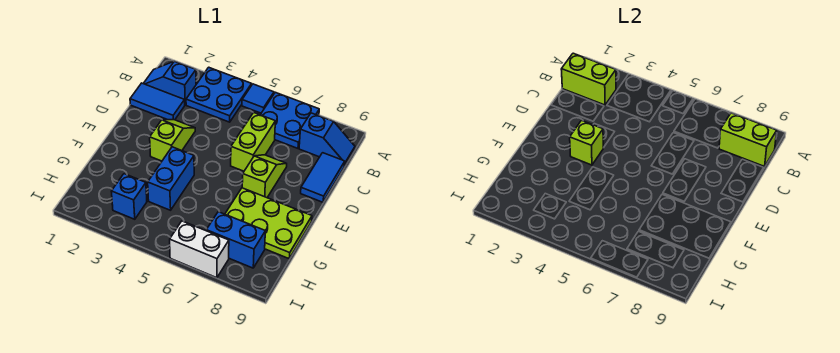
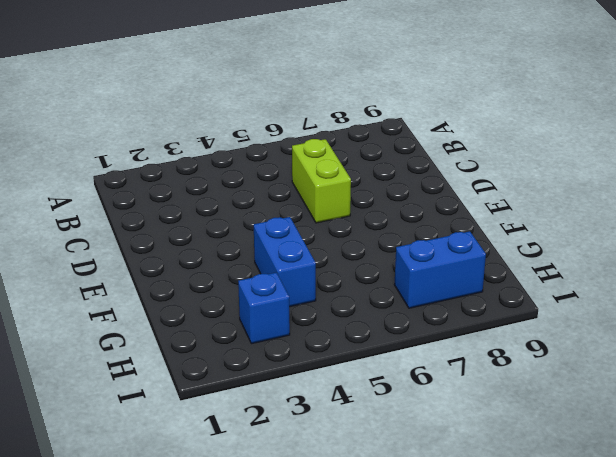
none -> blue plate A3:B4 level 1
none -> blue tile A5 level 1
none -> blue plate A6:B7 level 1

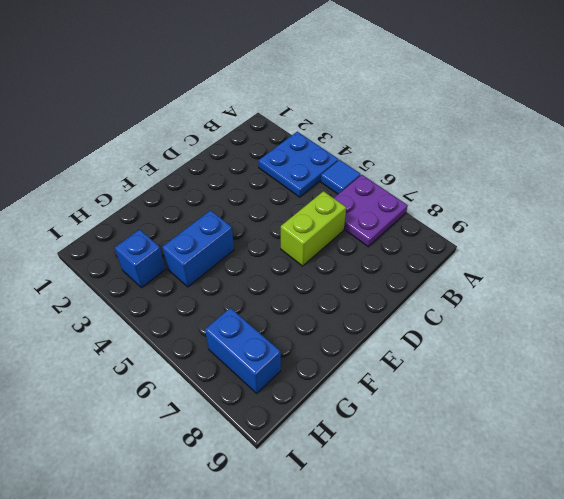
purple plate A6:B7 level 1 -> blue plate A6:B7 level 1
none -> blue slope B1:B2 level 1 top 2
none -> blue slope B8:B9 level 1 top 8
none -> blue tile C1:C2 level 1

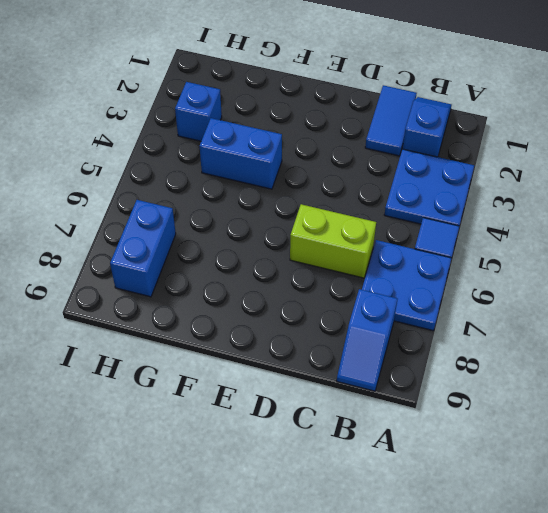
none -> blue tile C9:D9 level 1
none -> lime slope D3:E3 level 1 top E
none -> lime slope D7:E7 level 1 top E

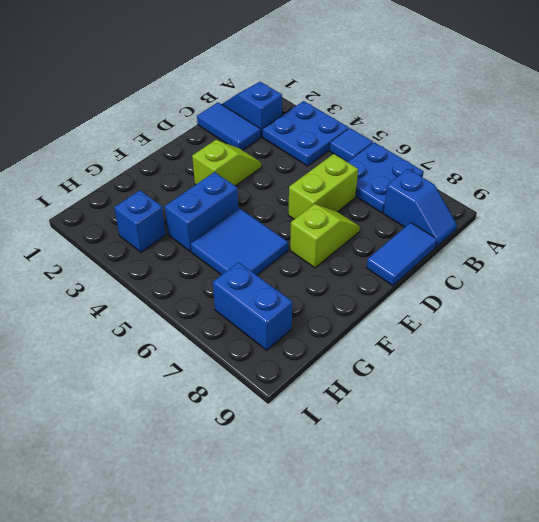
blue tile F5:G6 level 1 -> none
none -> lime plate F7:G9 level 1
none -> white brick I6:I7 level 1
none -> lime brick B1:B2 level 2

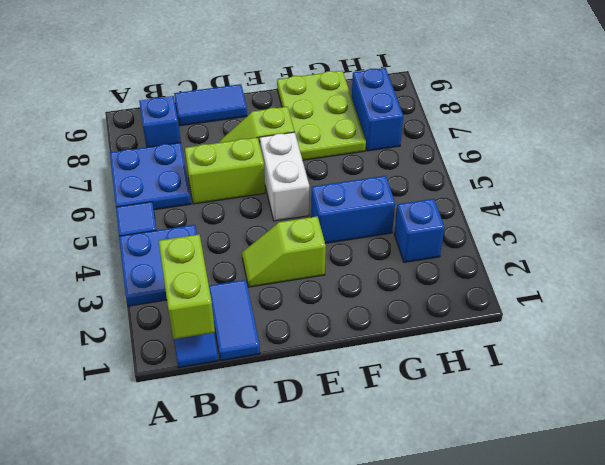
white brick E5:E6 level 1 -> white brick I6:I7 level 1
none -> lime brick B8:B9 level 2
none -> lime brick E3 level 2

